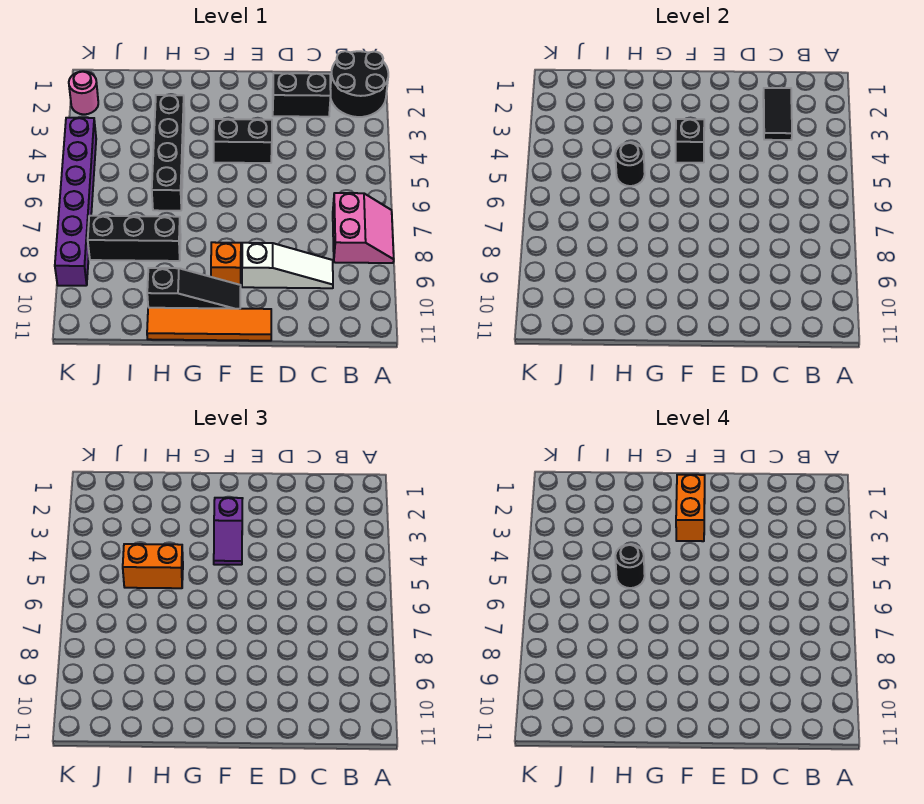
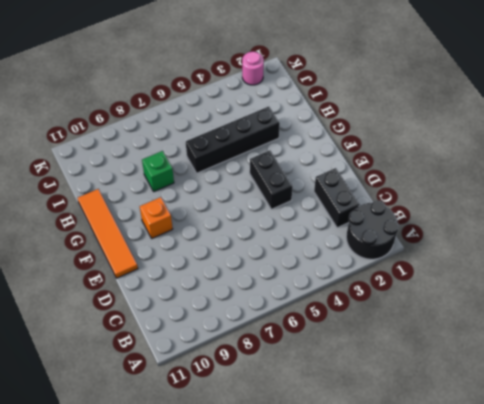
green brick H8 level 1 -> black brick H8:J8 level 1
none -> pink slope A7:B8 level 1 top B
none -> white slope C9:E9 level 1 top E
none -> black slope F10:H10 level 1 top H

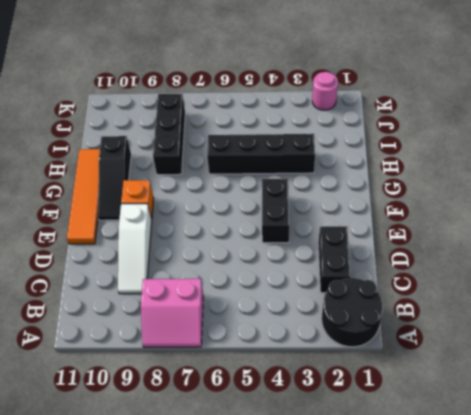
none -> purple brick K4:K9 level 1
none -> black tile C2:C3 level 2
none -> black brick F4 level 2

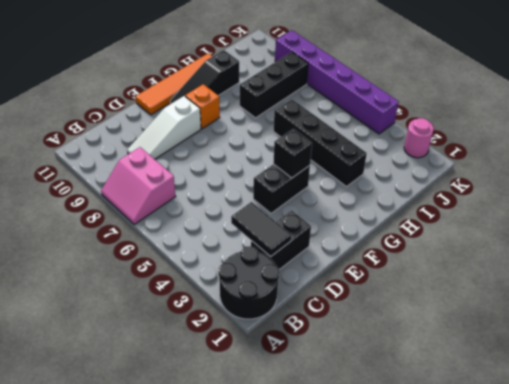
none -> black round brick H5 level 2
none -> purple slope F3:F4 level 3 top 3
none -> orange brick H5:I5 level 3

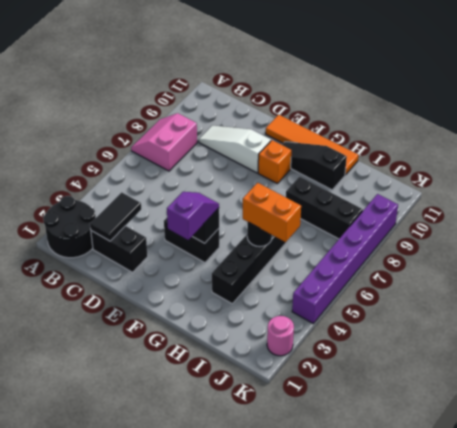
none -> orange brick F2:F3 level 4
none -> black round brick H5 level 4

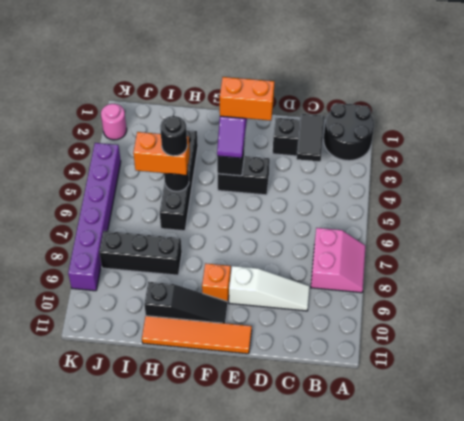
orange brick E3:F3 level 4 -> orange brick F2:F3 level 4

